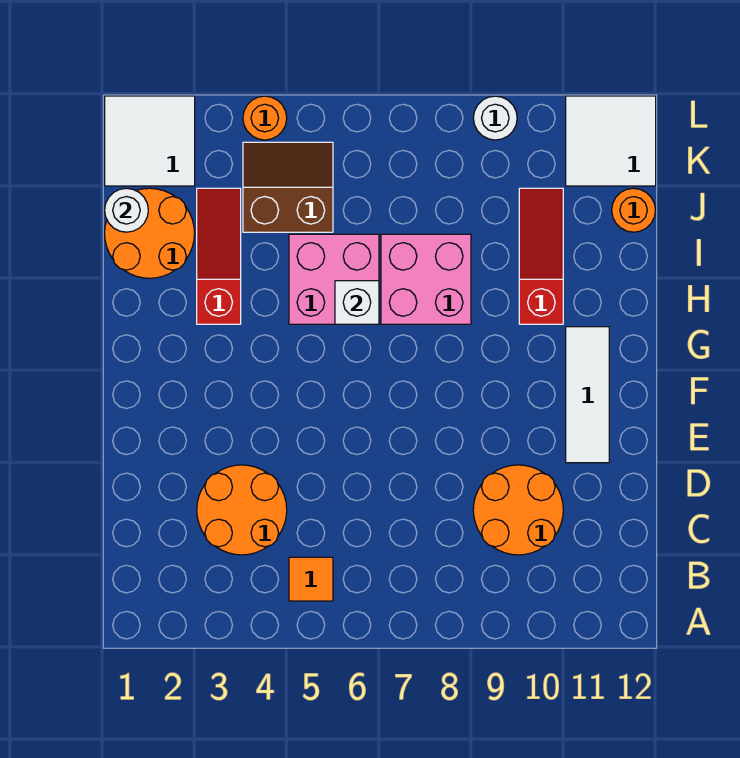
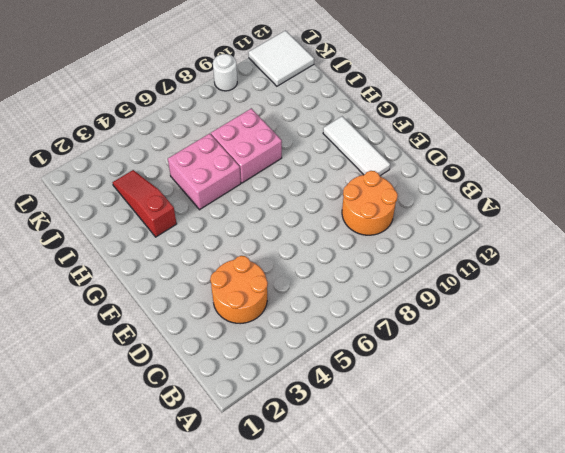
none -> orange tile B5 level 1
none -> red slope H10:J10 level 1 top H
none -> orange round brick I1:J2 level 1

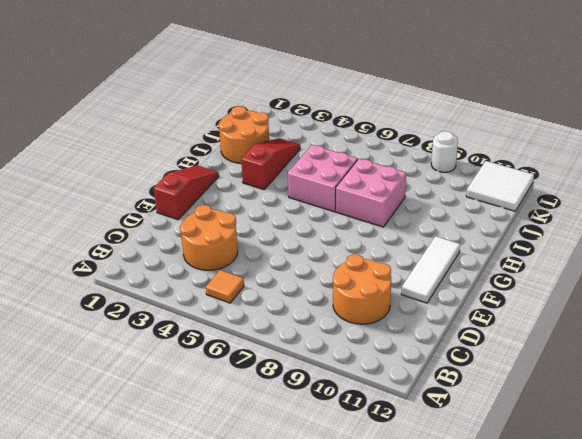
red slope E1:G1 level 1 top E -> red slope H10:J10 level 1 top H
none -> brown slope J4:K5 level 1 top J
none -> orange round brick J12 level 1
none -> white tile K1:L2 level 1

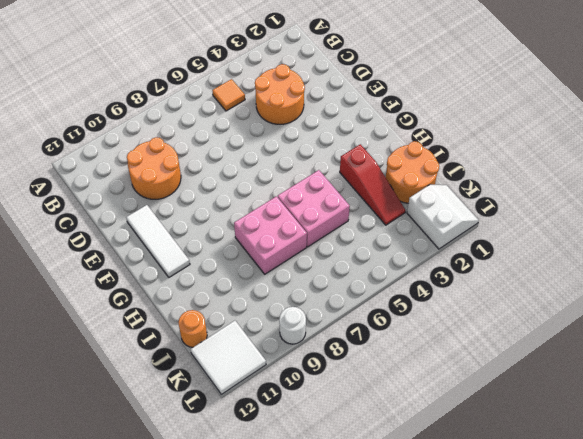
white slope K1:L2 level 1 top 2 -> white tile K1:L2 level 1
none -> red slope H10:J10 level 1 top H
none -> brown slope J4:K5 level 1 top J
none -> orange round brick L4 level 1

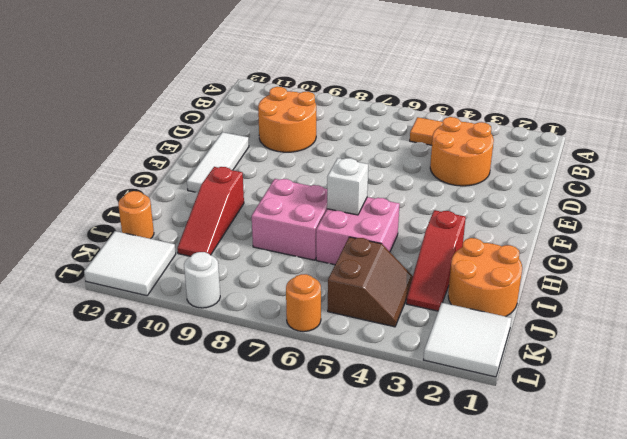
brown slope J4:K5 level 1 top 5 -> brown slope J4:K5 level 1 top J
orange round brick L6 level 1 -> orange round brick L4 level 1
none -> white round brick J1 level 2

